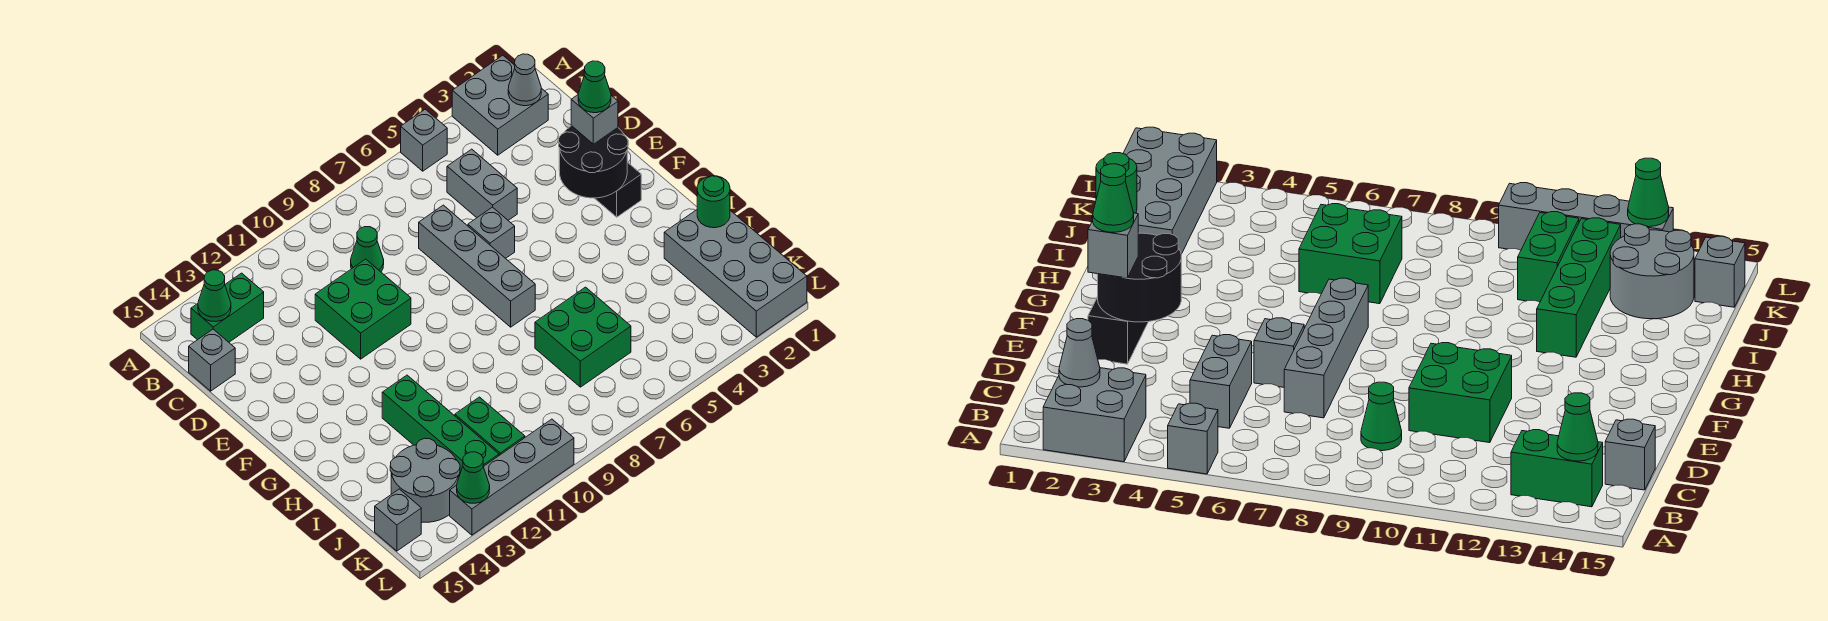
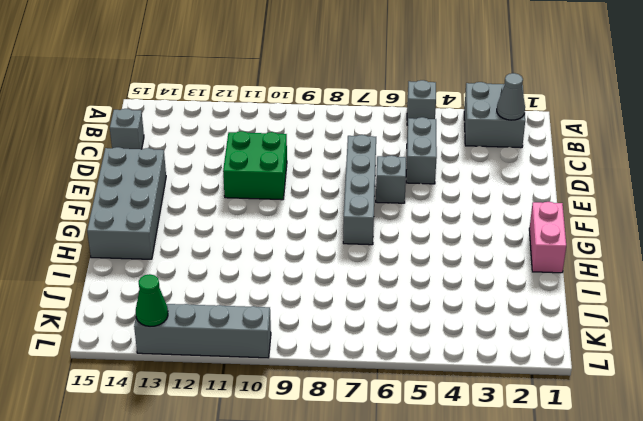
grey brick E14:H15 level 1 -> grey brick I1:L2 level 1
pink brick G1:H1 level 1 -> none
none -> green brick B13:B14 level 1
none -> green cone C9 level 1
none -> black brick E2:F2 level 1

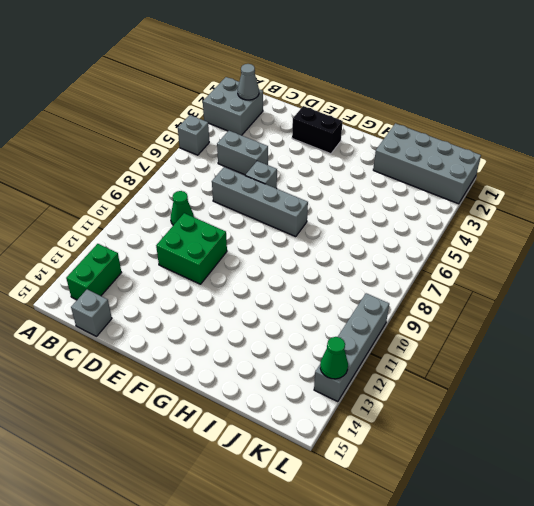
none -> green brick H12:K12 level 1
none -> green brick I6:J7 level 1
none -> green brick J11:K11 level 1

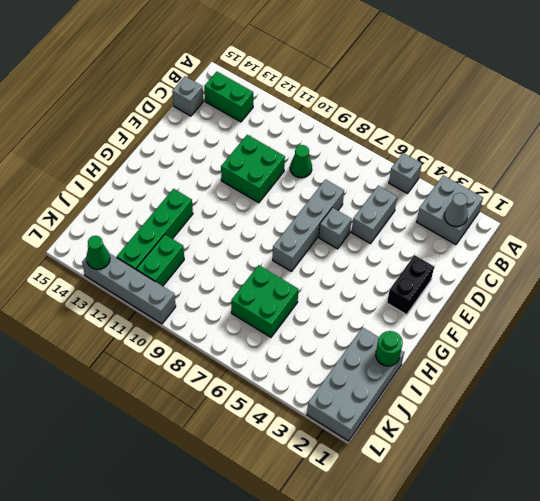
none -> grey round brick J13:K14 level 1
none -> grey brick K15 level 1
none -> green cone B14 level 2

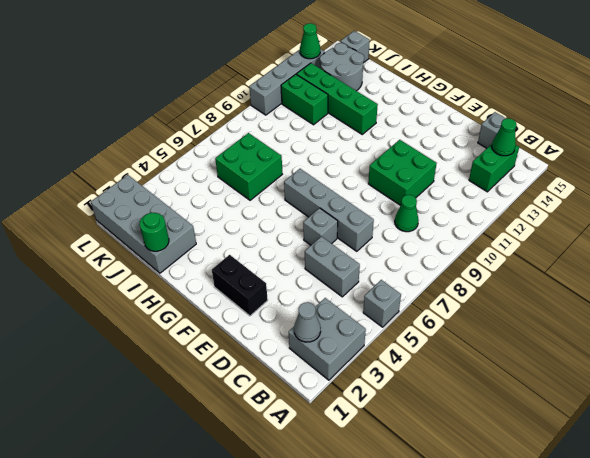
none -> black round brick E2:F3 level 2
none -> grey brick E2 level 3
none -> green cone E2 level 4

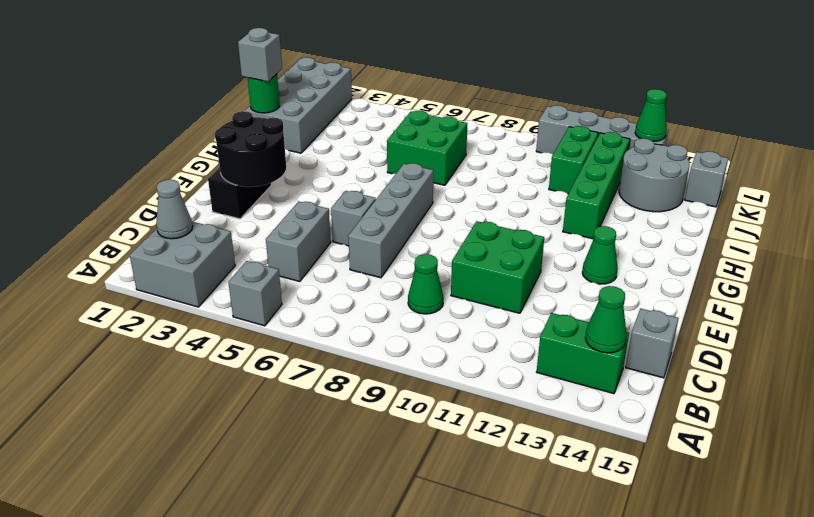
green cone F13 level 1 -> green cone E2 level 4
grey brick I1 level 3 -> grey brick E2 level 3

